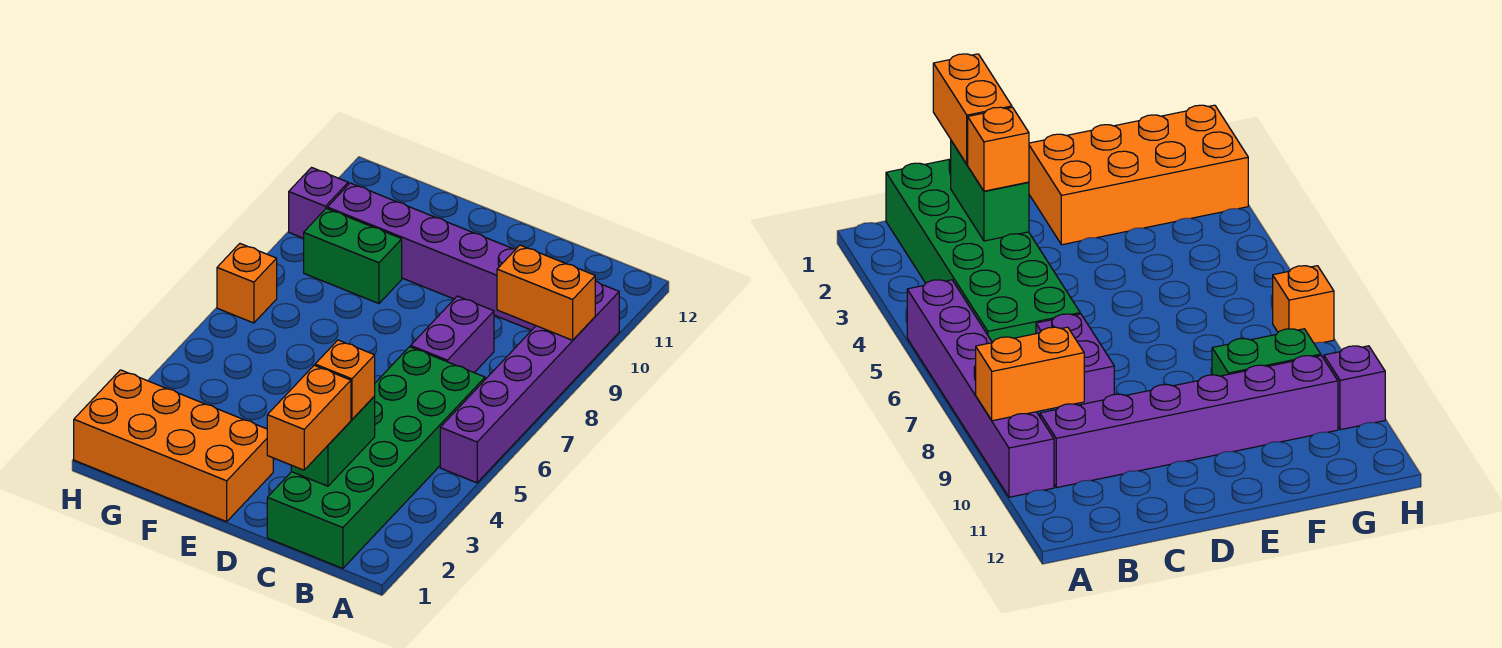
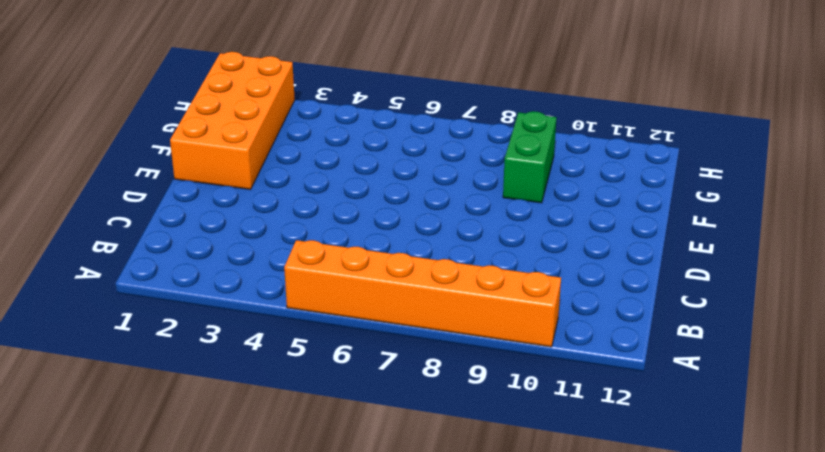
orange brick A5:A10 level 1 -> purple brick A5:A10 level 1
none -> green brick B1:C6 level 1
none -> purple brick B10:G10 level 1
none -> purple brick C7:C8 level 1

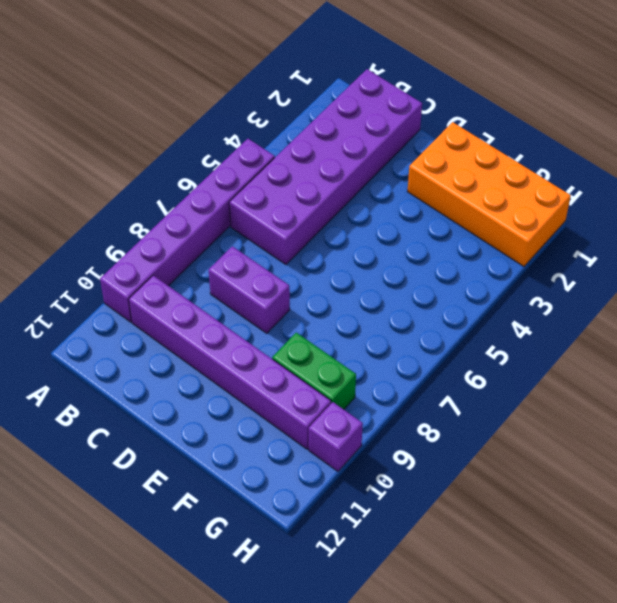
purple brick B1:C6 level 1 -> green brick B1:C6 level 1
purple brick C8:D8 level 1 -> purple brick C7:C8 level 1
none -> orange brick H7 level 1
none -> orange brick A9:B9 level 2
none -> green brick C2:C3 level 2

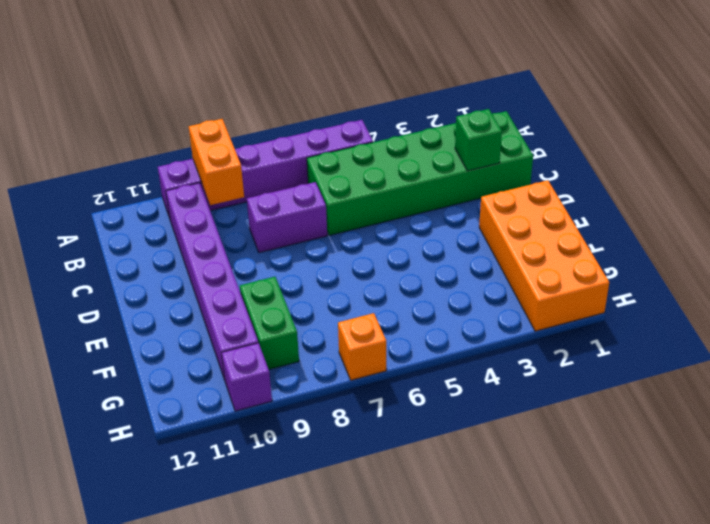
green brick C2 level 2 -> green brick C2:C3 level 2
none -> orange brick C1:C2 level 3
none -> orange brick C3 level 3

